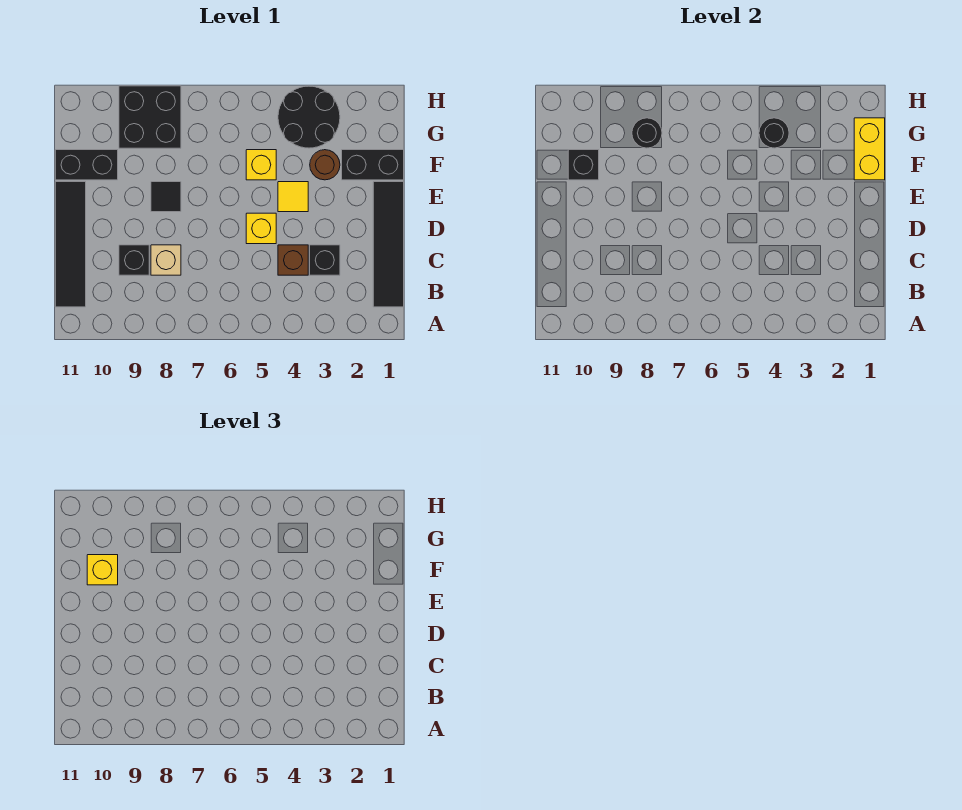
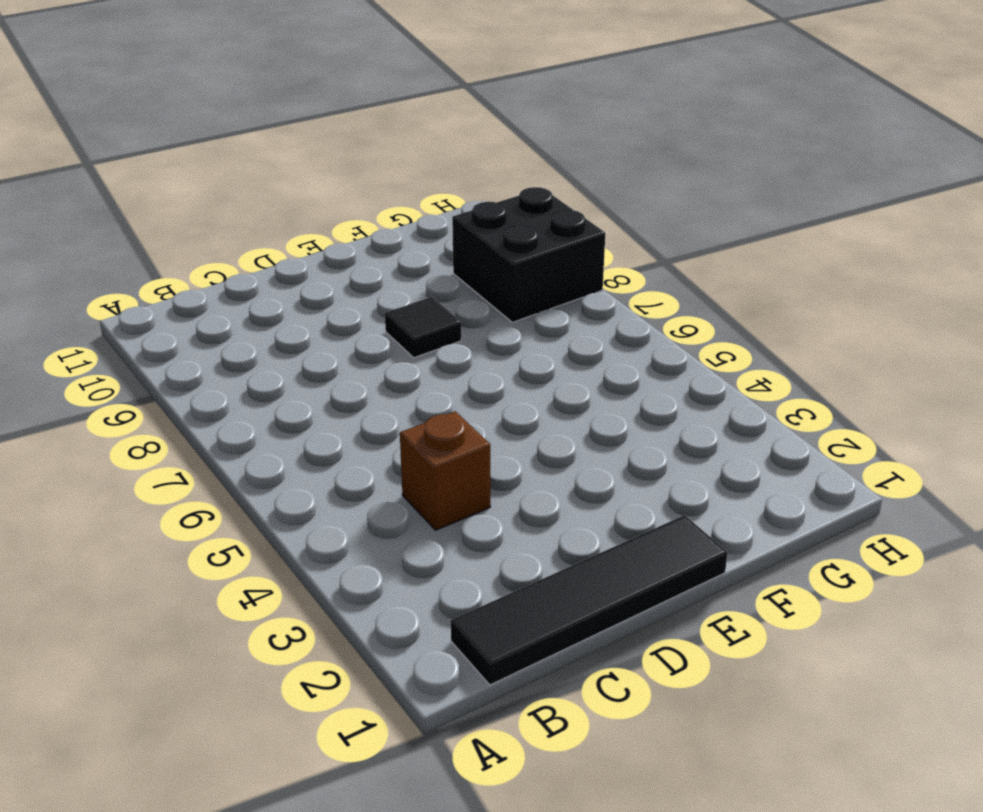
none -> black tile B11:E11 level 1
none -> black brick C3 level 1
none -> tan brick C8 level 1

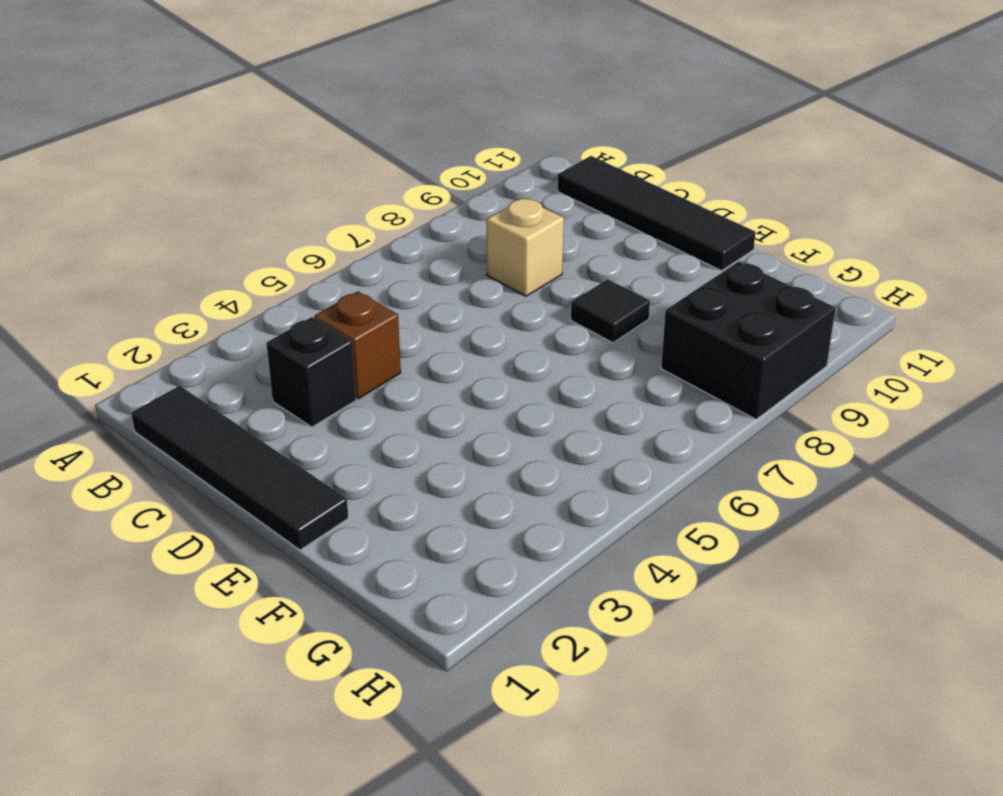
none -> black brick C9 level 1
none -> yellow brick D5 level 1
none -> yellow tile E4 level 1

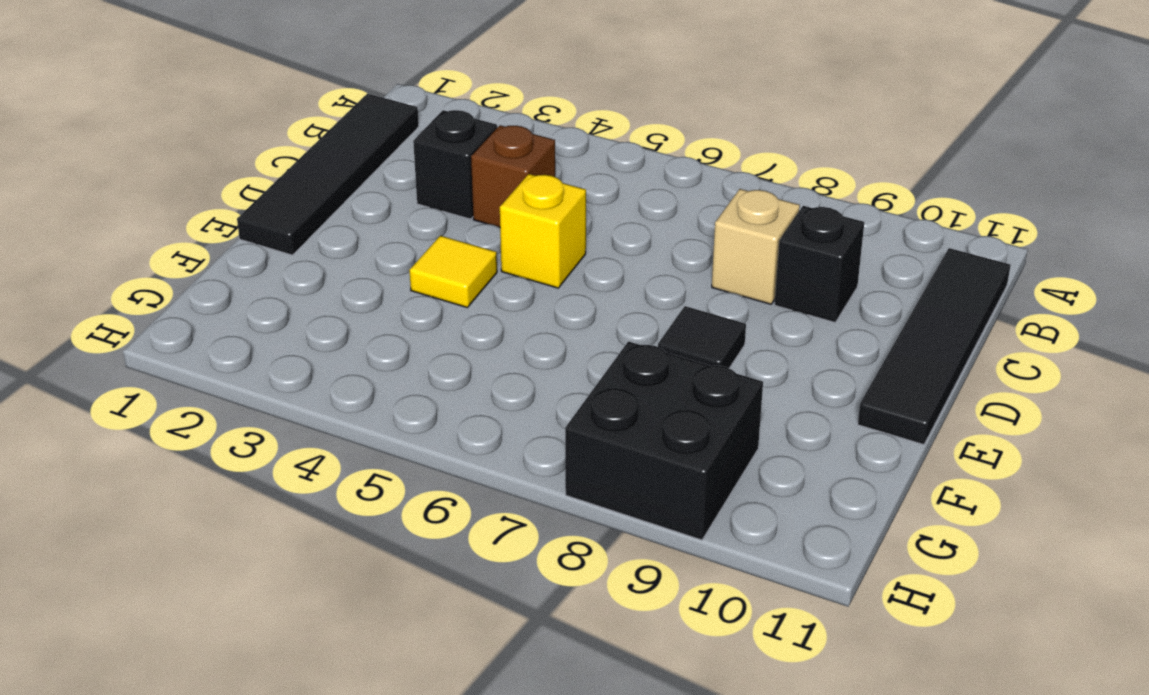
none -> black brick F1:F2 level 1
none -> brown round brick F3 level 1
none -> yellow brick F5 level 1

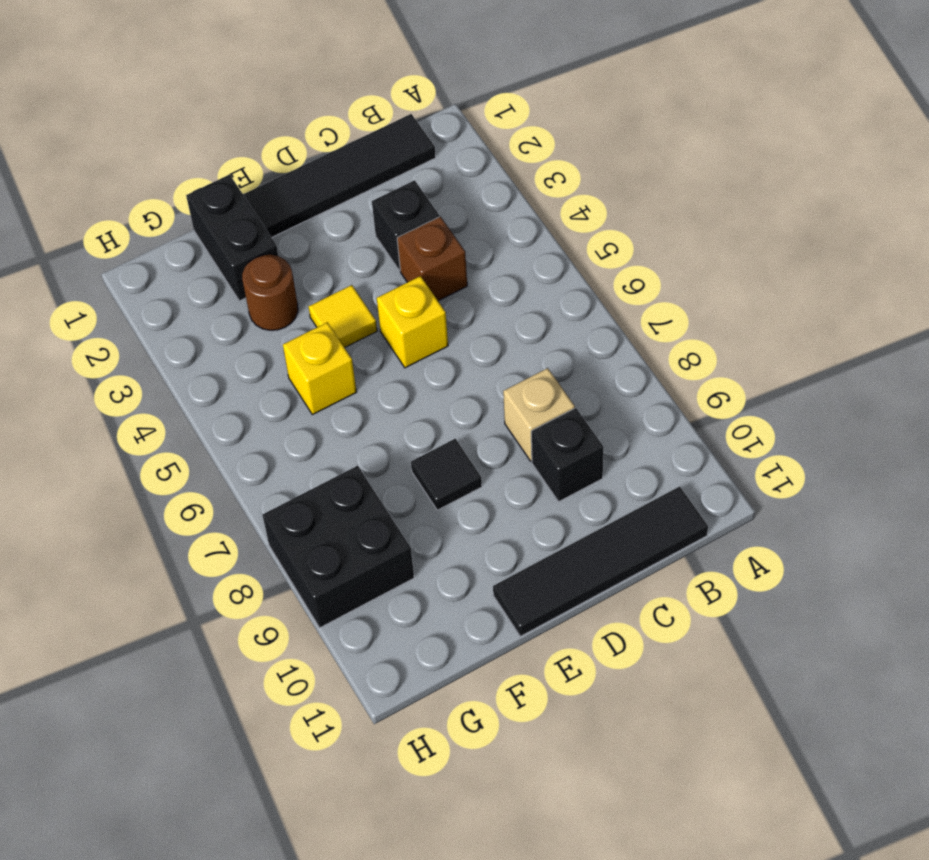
none -> black brick F10:F11 level 1
none -> black round brick G3:H4 level 1
none -> yellow brick F1:G1 level 2

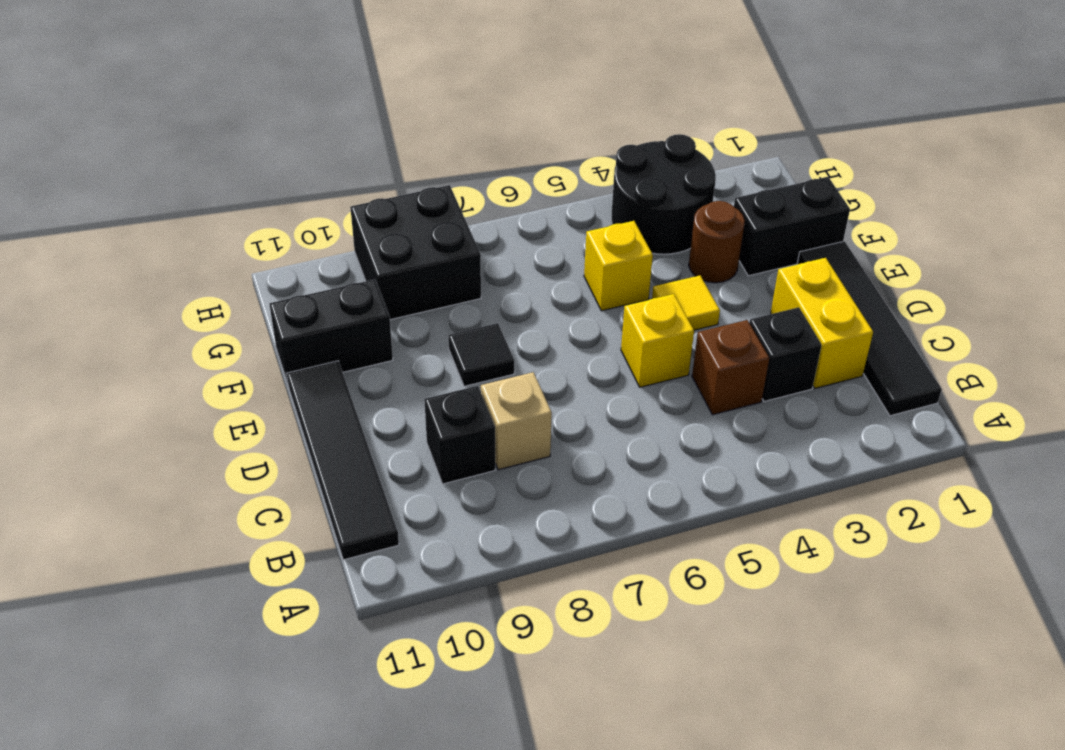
yellow brick C2:D2 level 1 -> yellow brick F1:G1 level 2
none -> black brick F10 level 2
none -> black round brick G4 level 2
none -> black round brick G8 level 2

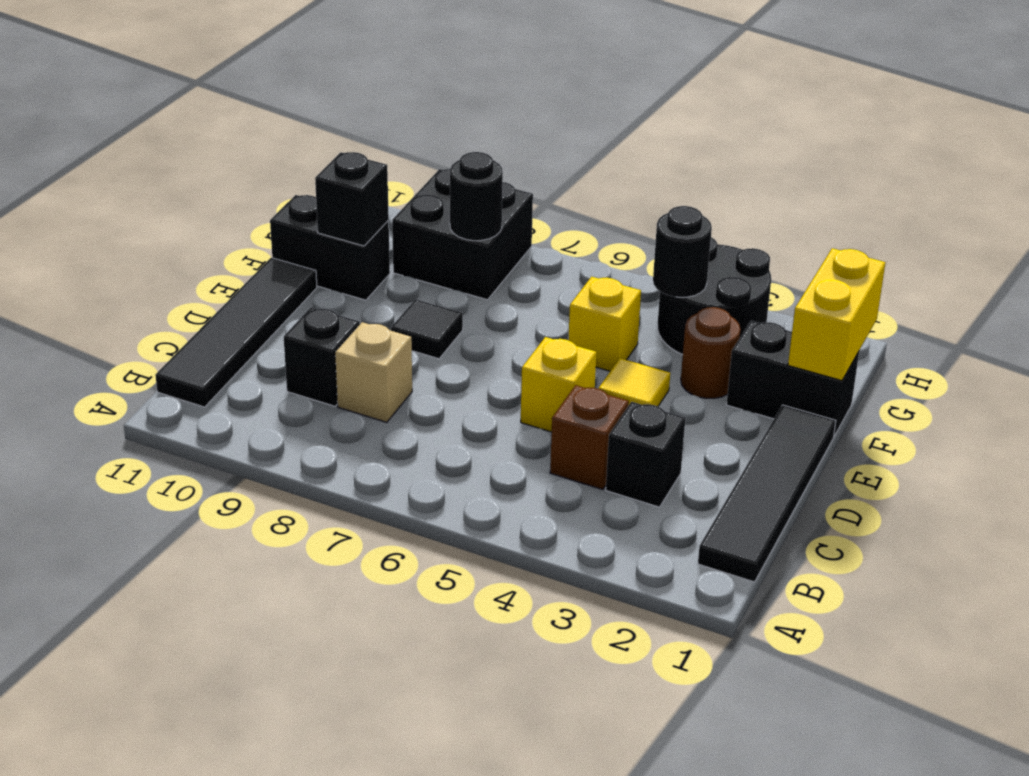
none -> yellow brick F10 level 3

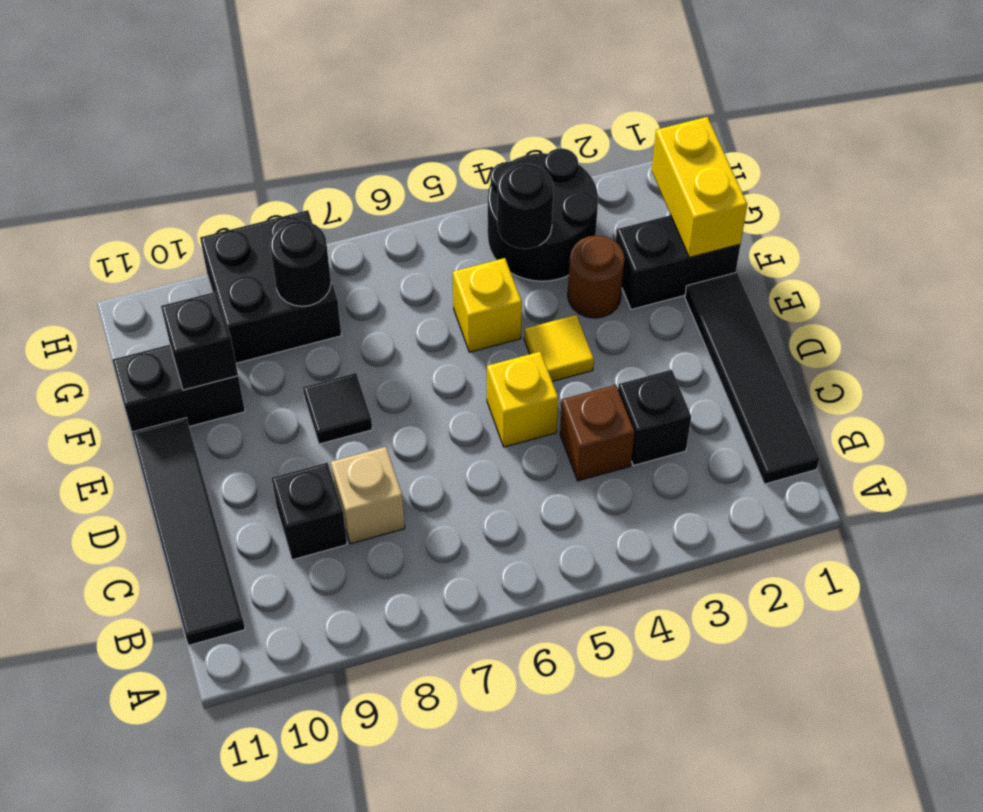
none -> yellow brick F10 level 3

